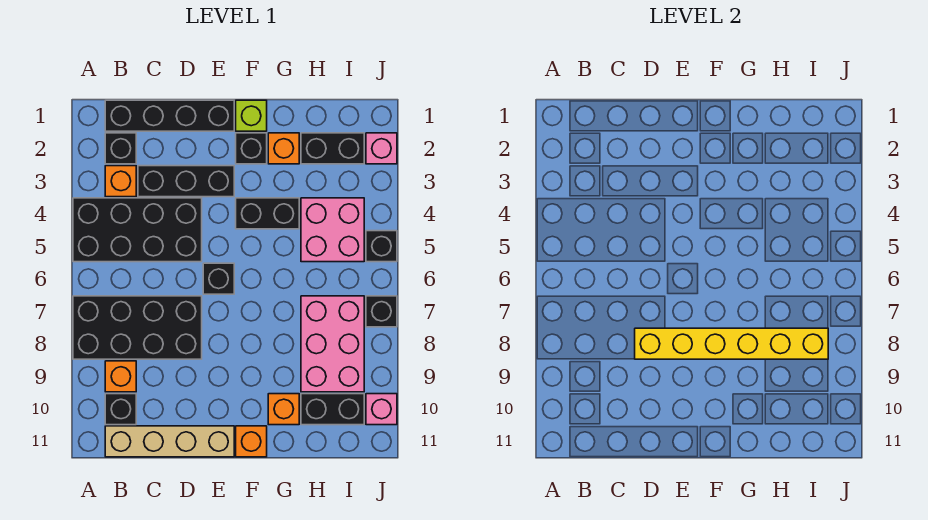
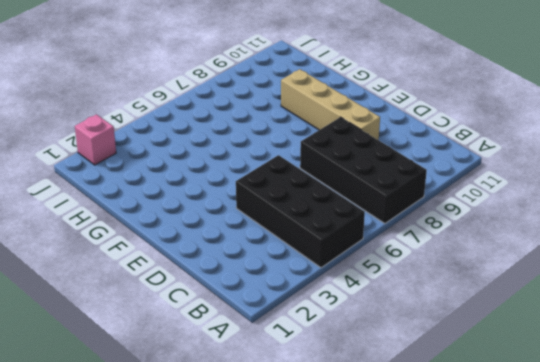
tan brick D9:G9 level 1 -> tan brick B11:E11 level 1
none -> black brick B1:E1 level 1
none -> black brick B2 level 1
none -> orange brick B3 level 1

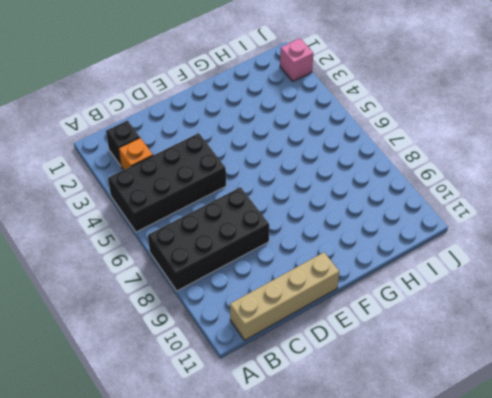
none -> black brick B1:E1 level 1
none -> orange brick B9 level 1
none -> black brick B10 level 1

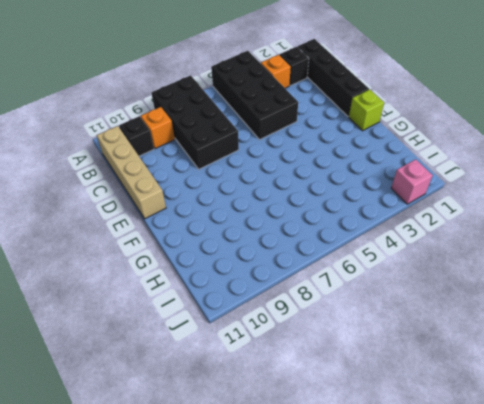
none -> black brick C3:E3 level 1
none -> black brick E6 level 1
none -> black brick F2 level 1

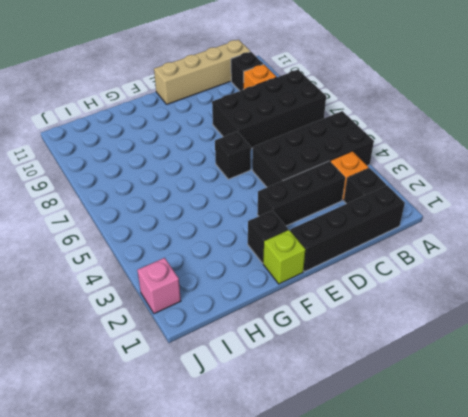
none -> black brick F4:G4 level 1
none -> orange brick F11 level 1
none -> orange brick G2 level 1

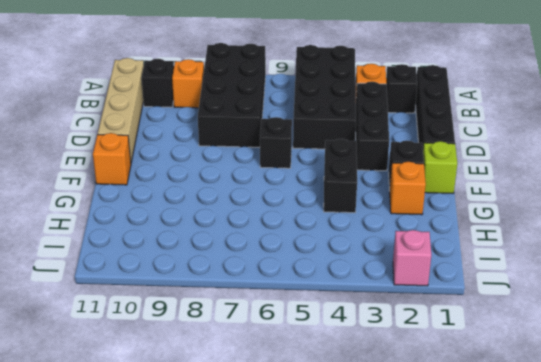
none -> orange brick G10 level 1
none -> black brick H2:I2 level 1
none -> pink brick H4:I5 level 1

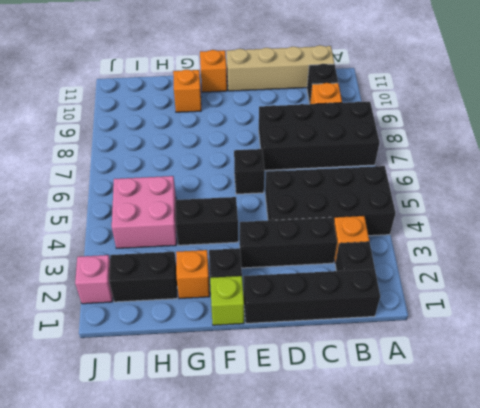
none -> pink brick H7:I9 level 1
none -> black brick H10:I10 level 1
none -> black brick J5 level 1

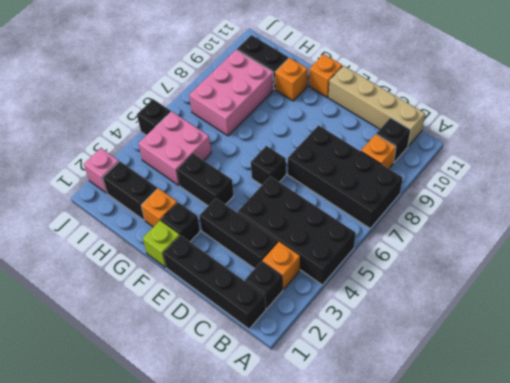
none -> black brick J7 level 1
none -> pink brick J10 level 1
none -> yellow brick D8:I8 level 2

